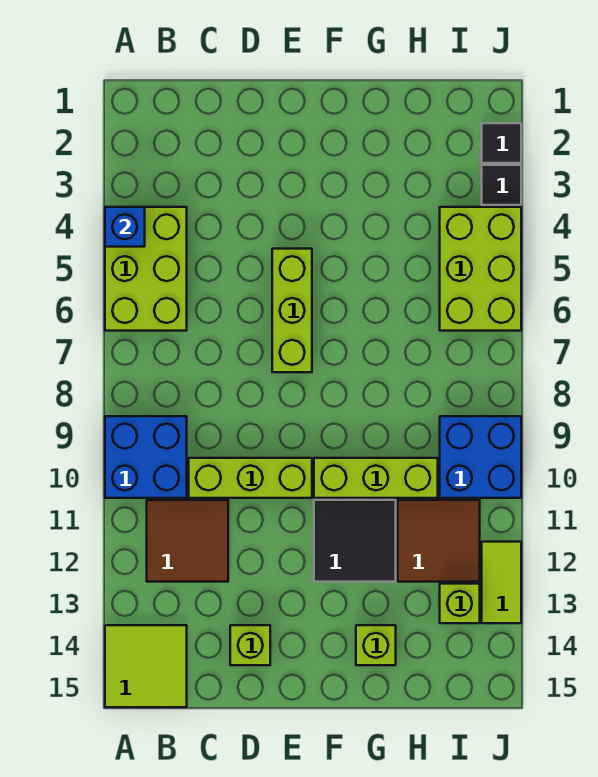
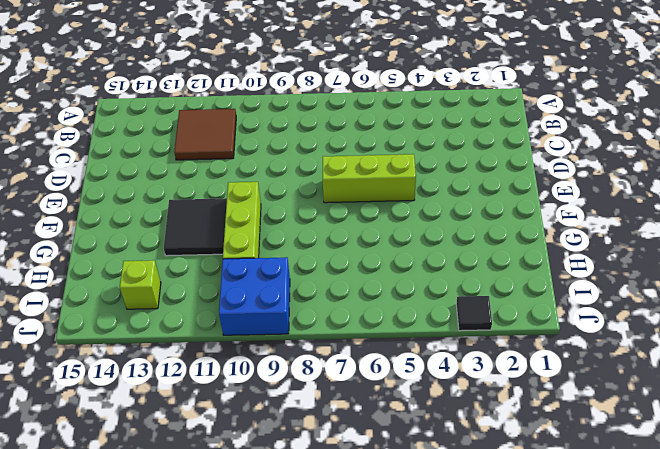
none -> lime brick A4:B6 level 1
none -> blue brick A9:B10 level 1
none -> lime tile A14:B15 level 1

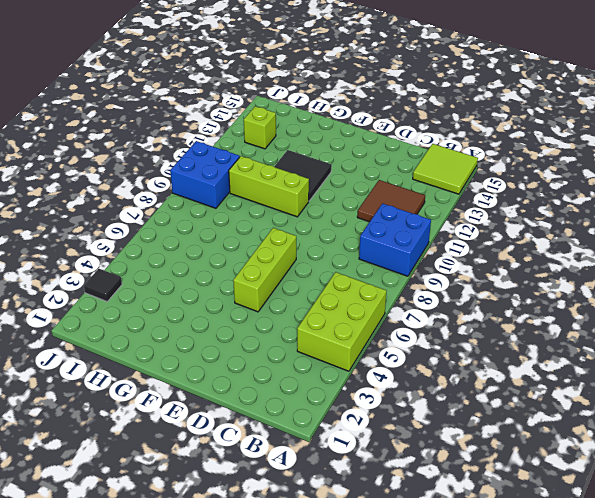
none -> lime brick C10:E10 level 1
none -> lime brick D14 level 1
none -> lime brick G14 level 1

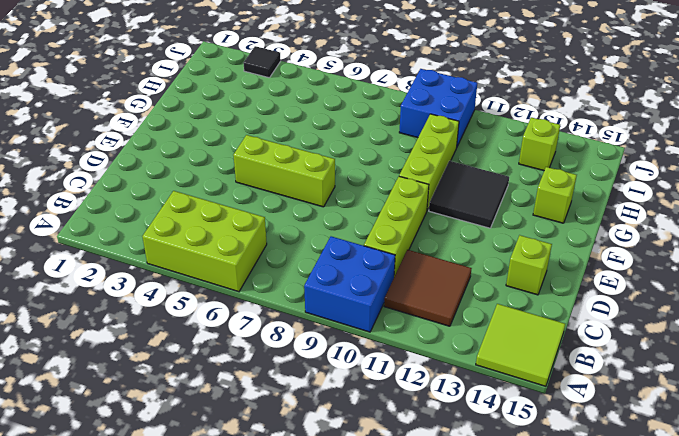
none -> brown tile H11:I12 level 1
none -> lime brick I4:J6 level 1
none -> black tile J2 level 1

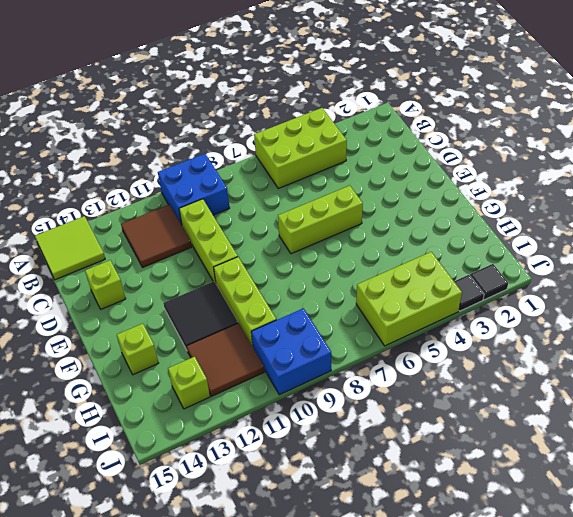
none -> lime tile J12:J13 level 1
none -> blue brick A4 level 2

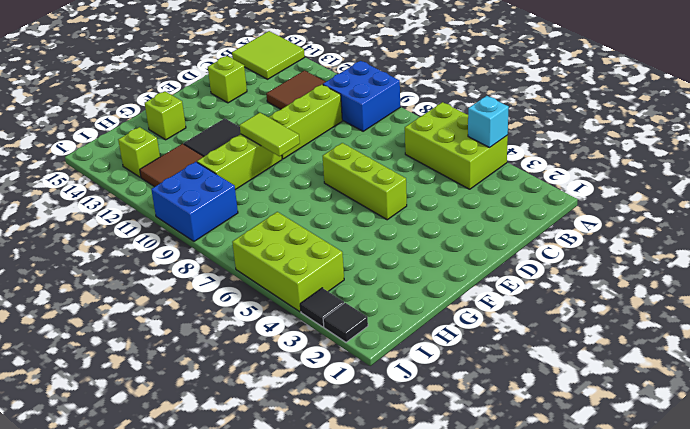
cyan brick A4 level 2 -> blue brick A4 level 2
lime tile F9:F10 level 2 -> lime tile J12:J13 level 1

